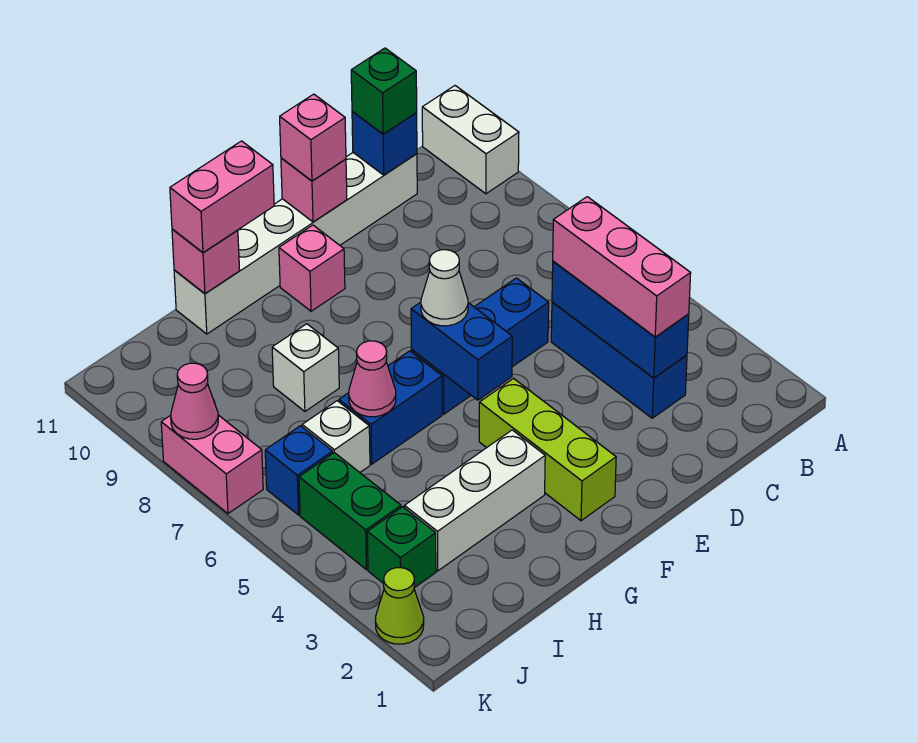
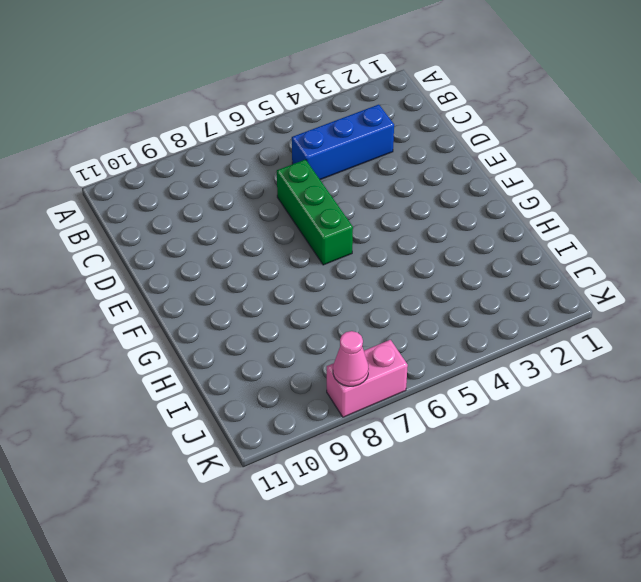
green brick D6:F6 level 1 -> blue brick D6:F6 level 1
none -> white brick A10:A11 level 1
none -> white brick C11:H11 level 1
none -> lime brick F2:F4 level 1

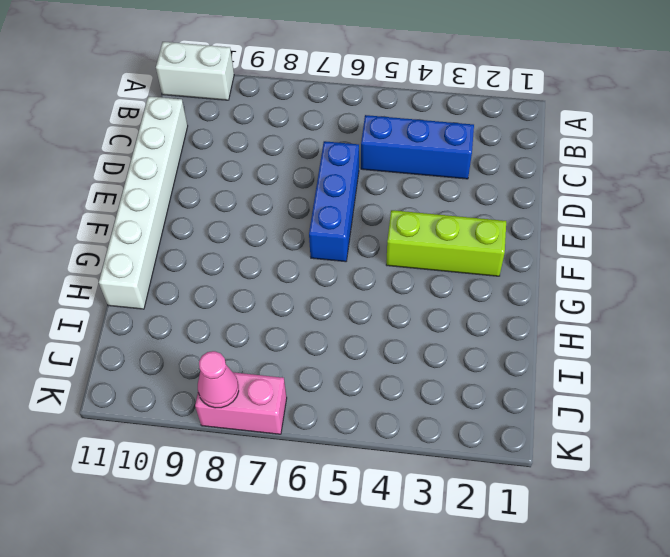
none -> pink brick F10 level 1
none -> white brick G3:I3 level 1
none -> blue brick G6:H6 level 1

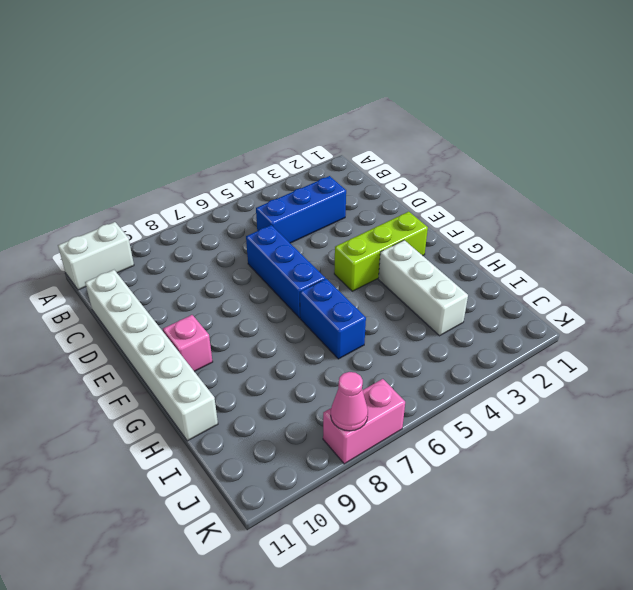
none -> white brick H8 level 1
none -> white brick I6 level 1
none -> green brick J3 level 1

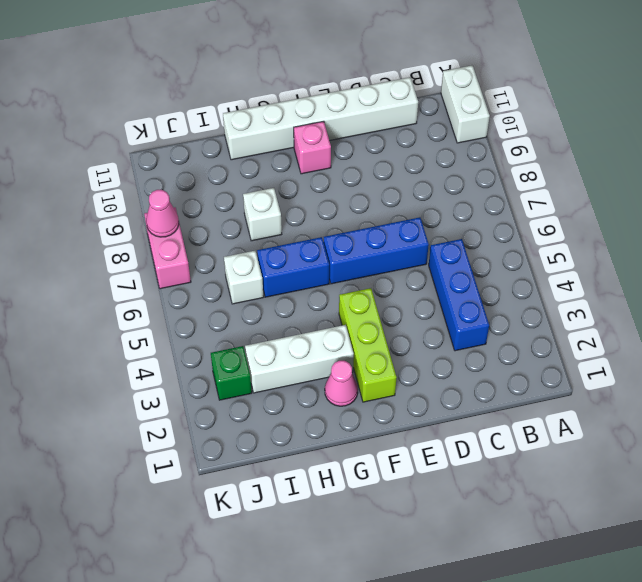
pink cone G2 level 1 -> pink cone H6 level 2
none -> green brick J4:J5 level 1
none -> blue brick J6 level 1
none -> lime cone K2 level 1

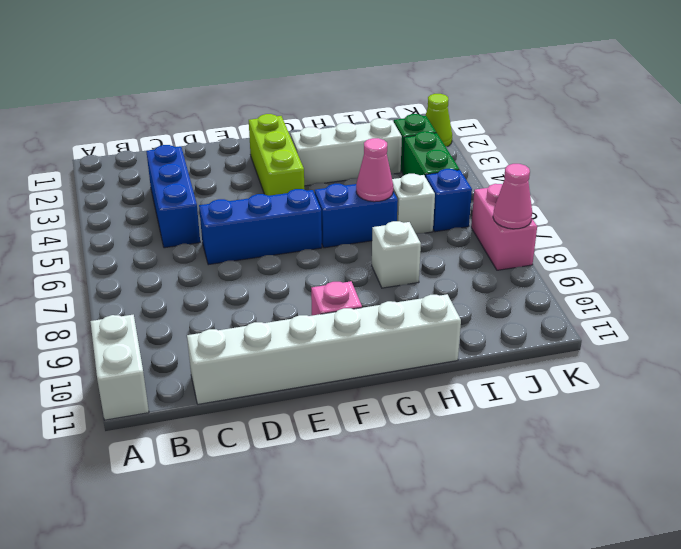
none -> blue brick C3:C5 level 2
none -> blue brick C11 level 2
none -> pink brick E11 level 2

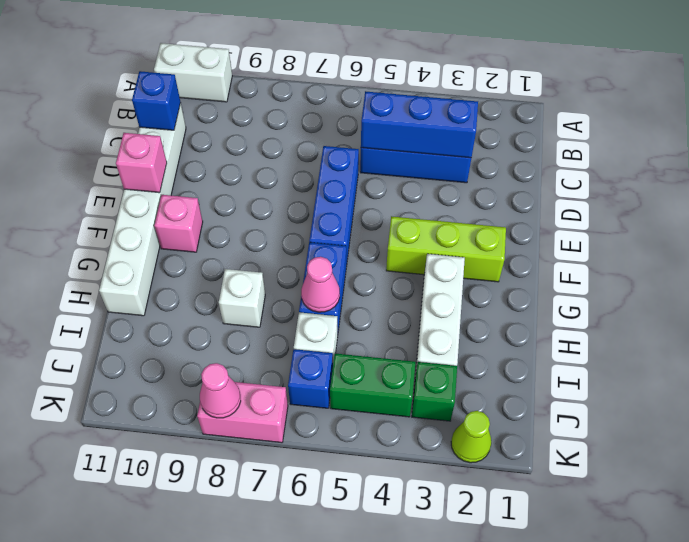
none -> blue brick F5:F6 level 2
none -> pink brick H11 level 2
none -> pink brick C3:C5 level 3

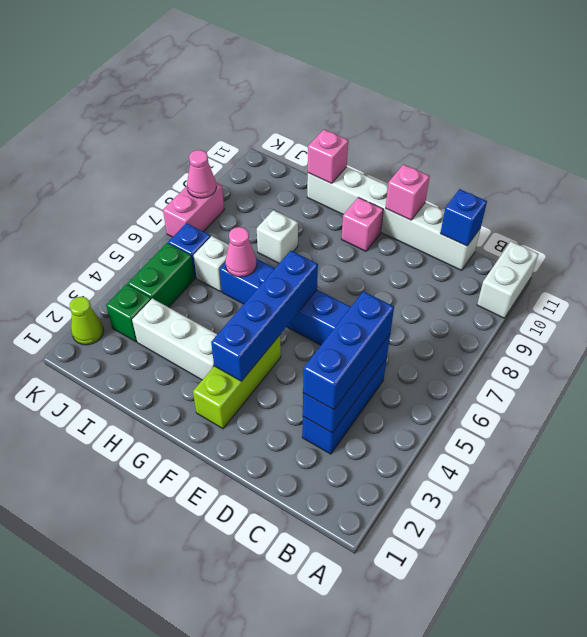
blue brick C3:C5 level 3 -> pink brick C3:C5 level 3
blue brick F3:F6 level 2 -> blue brick F5:F6 level 2
none -> green brick C11 level 3
none -> pink brick E11 level 3
none -> white cone F6 level 3

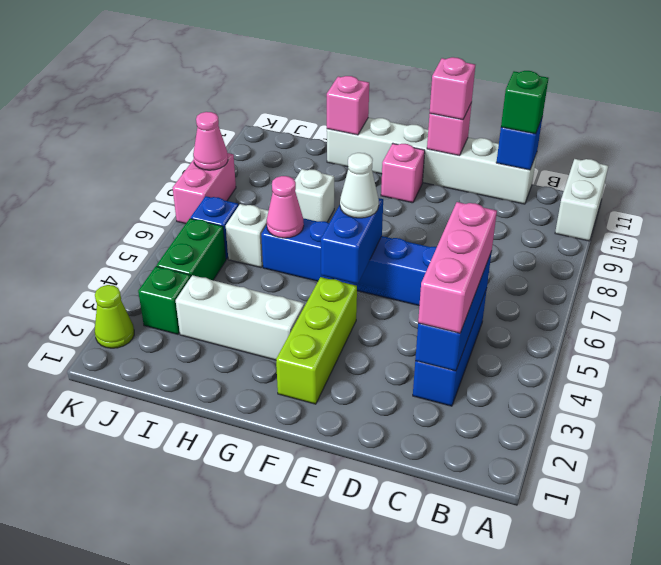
none -> pink brick G11:H11 level 3

